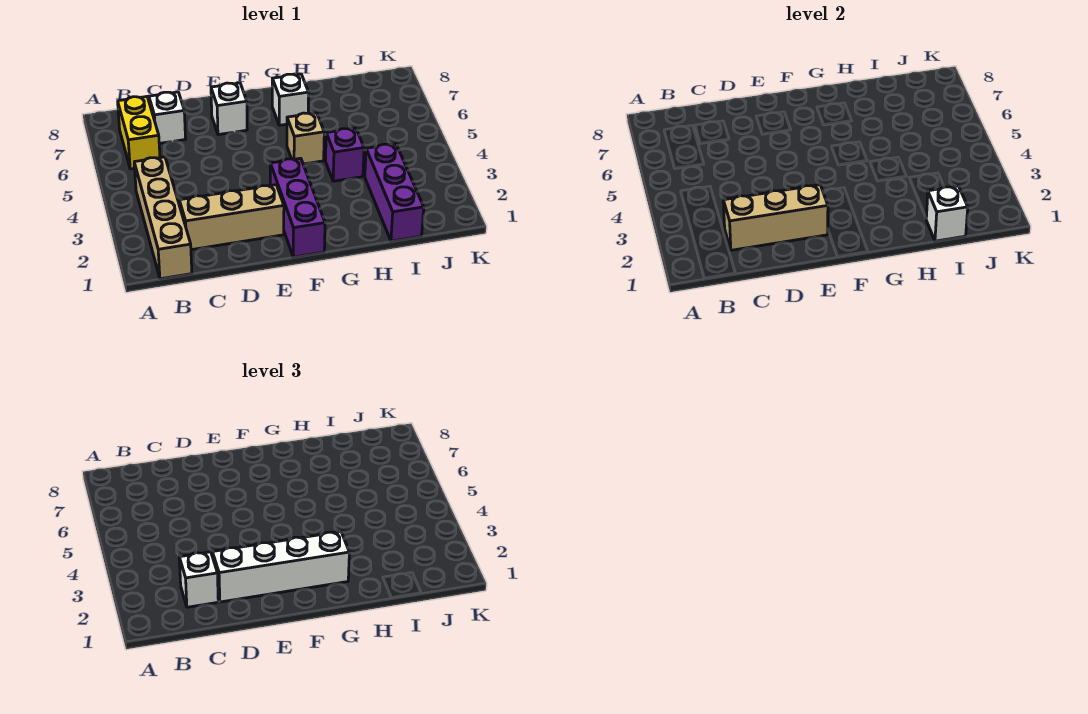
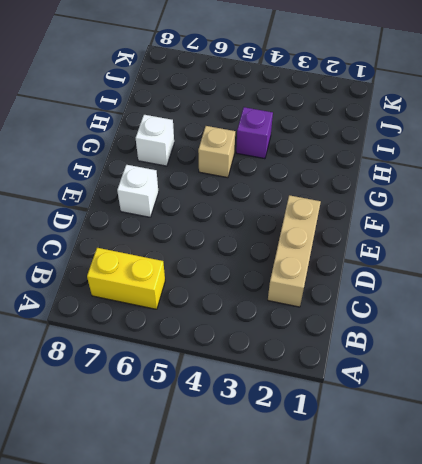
none -> tan brick B1:B4 level 1
none -> white brick C7 level 1
none -> purple brick F1:F3 level 1

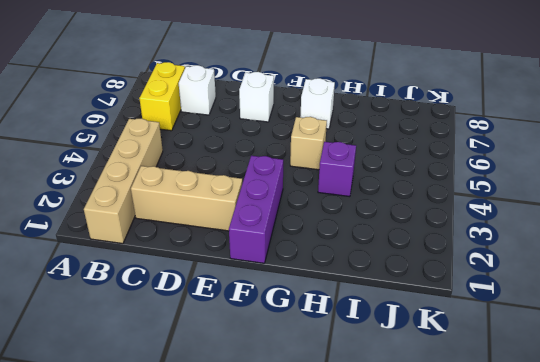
none -> purple brick I1:I3 level 1
none -> tan brick C2:E2 level 2
none -> white brick I1 level 2

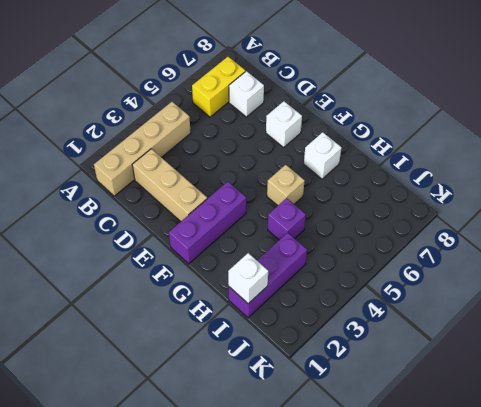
none -> tan brick C2:E2 level 2
none -> white brick C2 level 3
none -> white brick D2:G2 level 3

